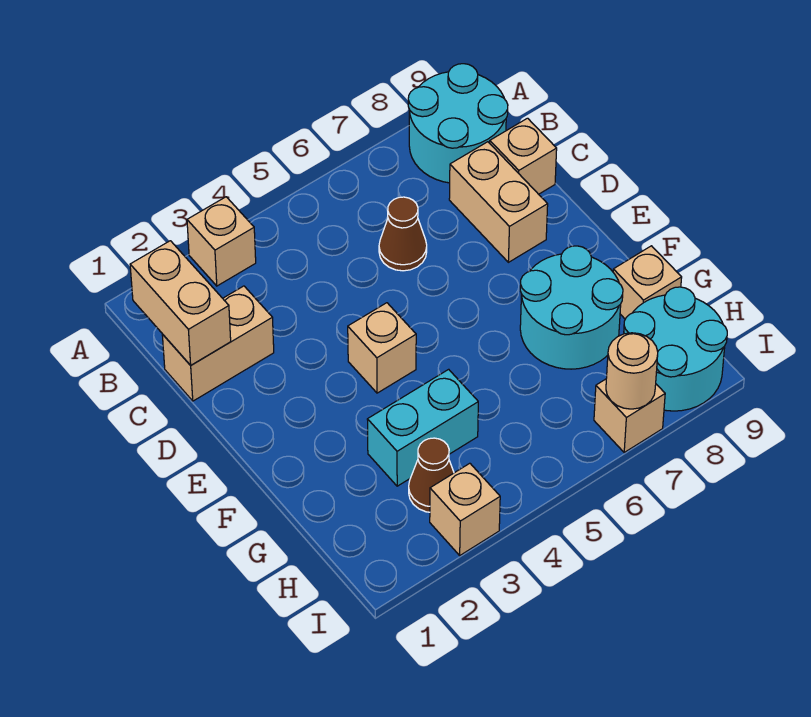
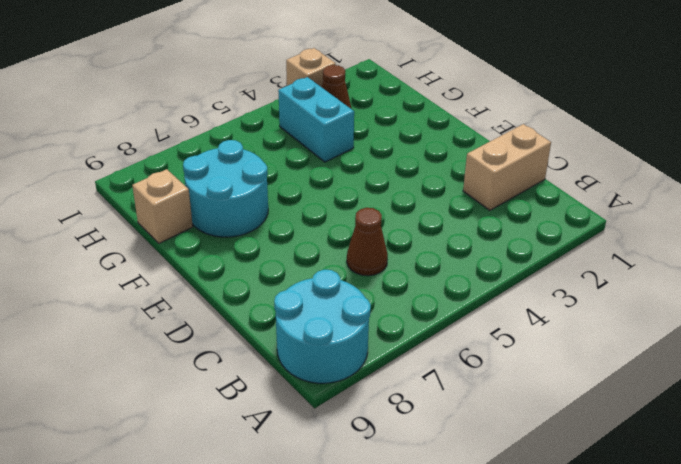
cyan brick G4:H4 level 1 -> cyan brick G3:G4 level 1
none -> tan brick A3 level 1
none -> tan brick C8:D8 level 1
none -> tan brick C9 level 1

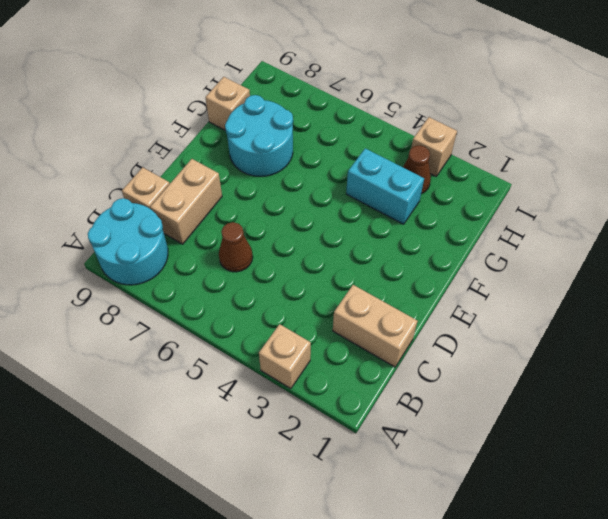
none -> tan brick E4 level 1
none -> cyan round brick H8:I9 level 1
none -> tan brick I7 level 1

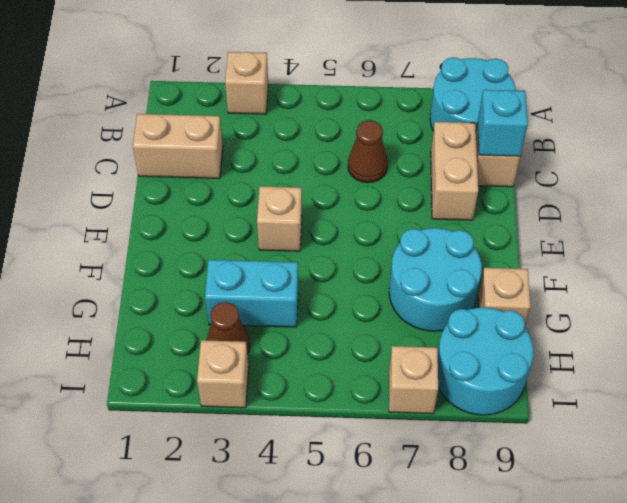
cyan brick C9 level 2 -> none
none -> tan brick B1:C1 level 2
none -> tan round brick I7 level 2

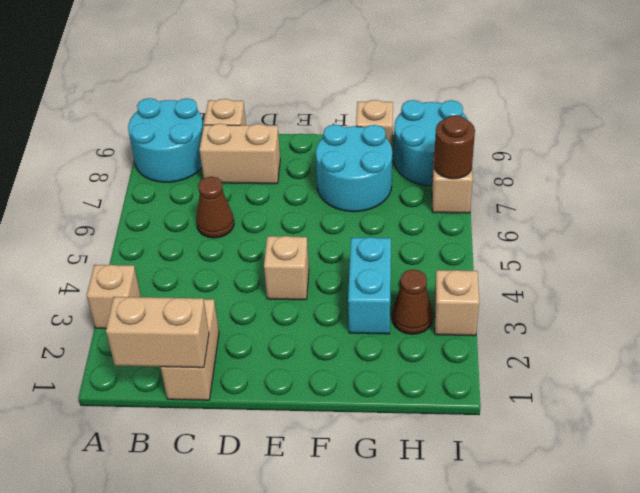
brown round brick I7 level 2 -> tan round brick I7 level 2

